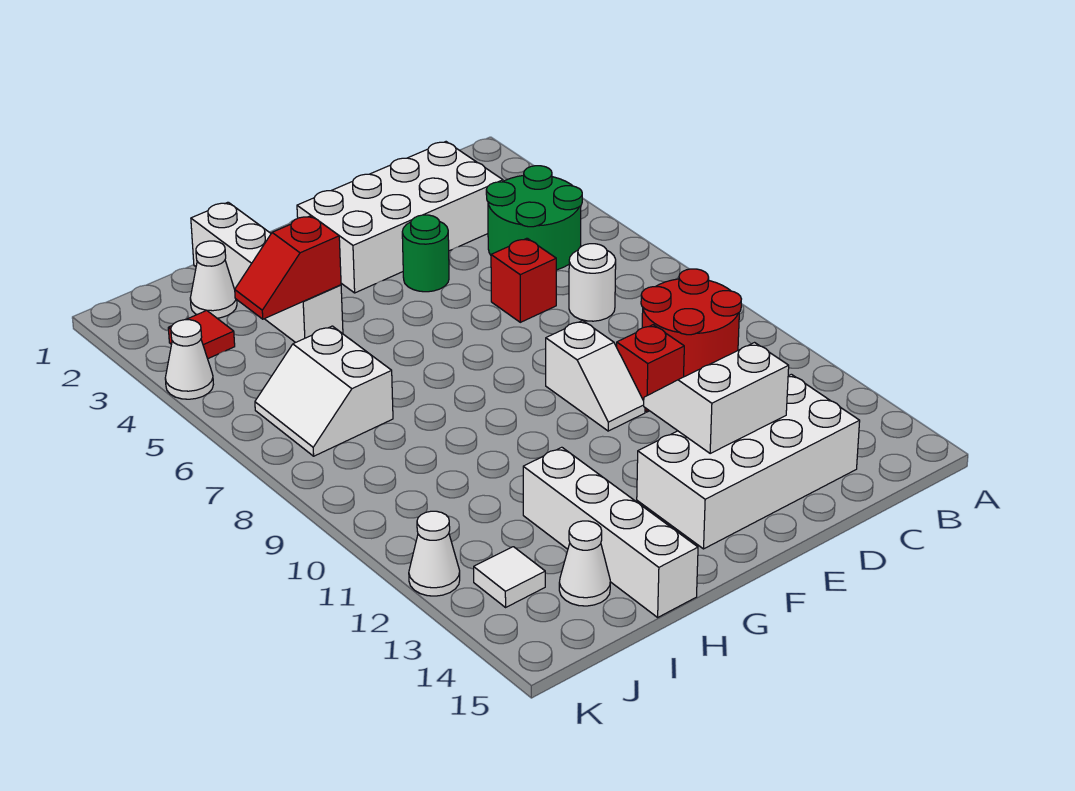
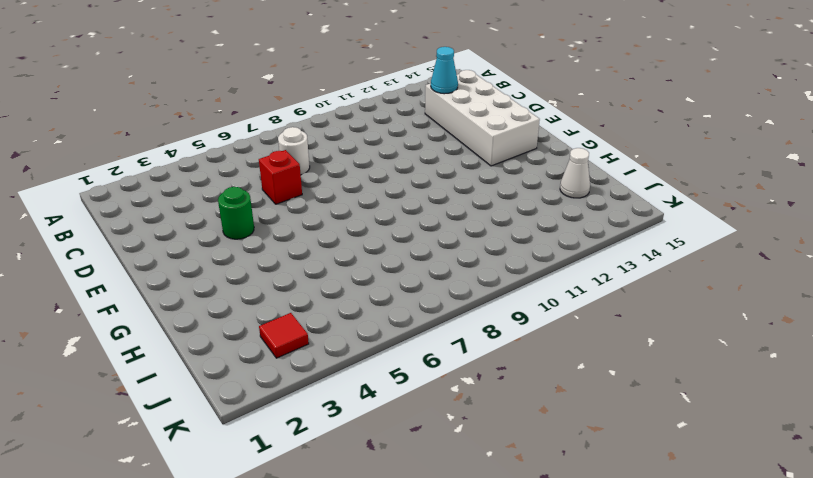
cyan cone C13 level 2 -> none
none -> green round brick B4:C5 level 1
none -> red round brick B9:C10 level 1
none -> white brick C2:F3 level 1

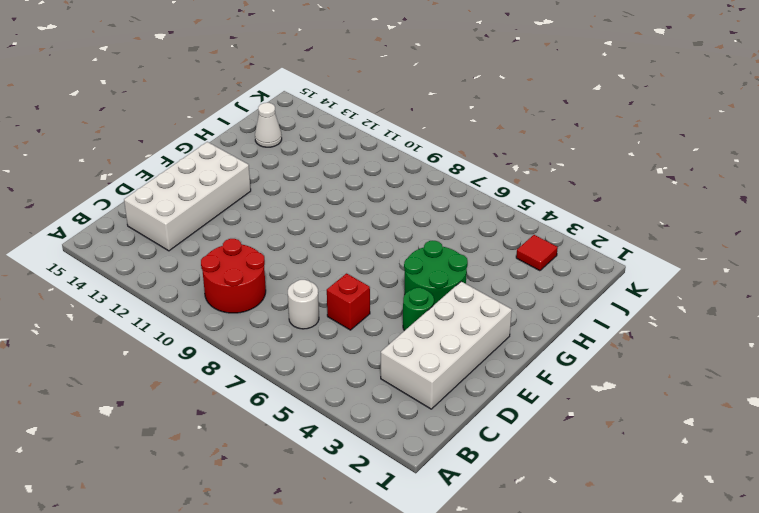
green round brick F4:G5 level 1 -> green round brick B4:C5 level 1
none -> red brick D10 level 1
none -> white slope E9:E10 level 1 top 9
none -> white brick H1:H4 level 1

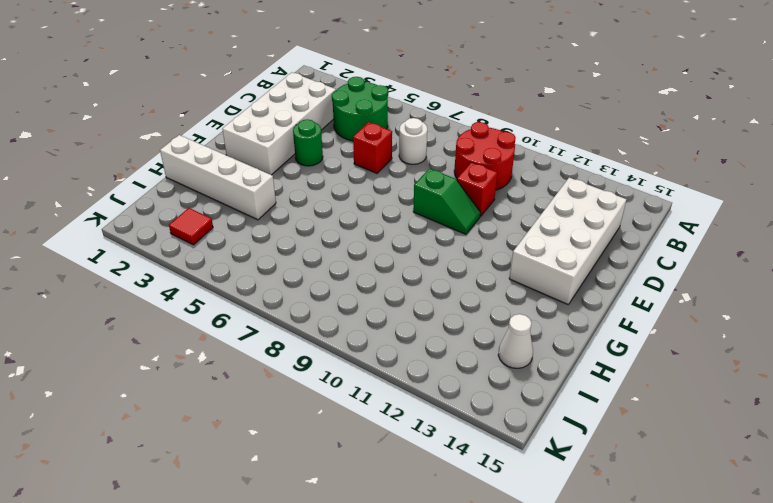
green slope E9:E10 level 1 top 9 -> white slope E9:E10 level 1 top 9
none -> white brick H12:H15 level 1
none -> white cone I2 level 1
none -> white slope I6:J7 level 1 top I

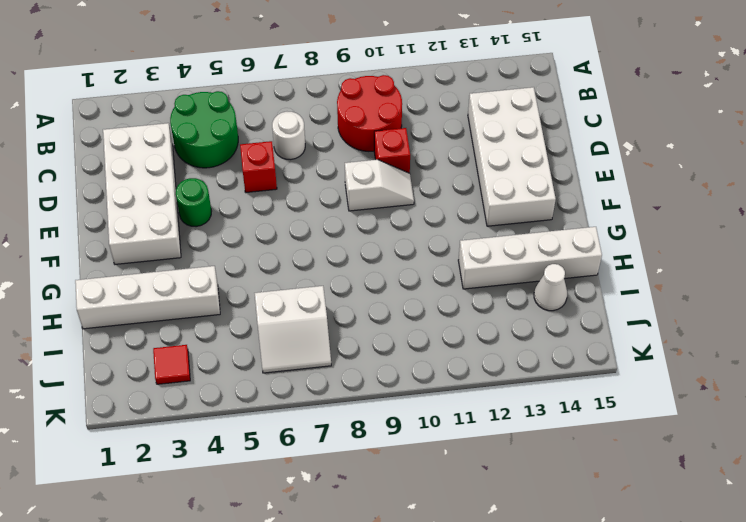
none -> white cone I2 level 1
none -> white tile J13 level 1
none -> white cone K4 level 1

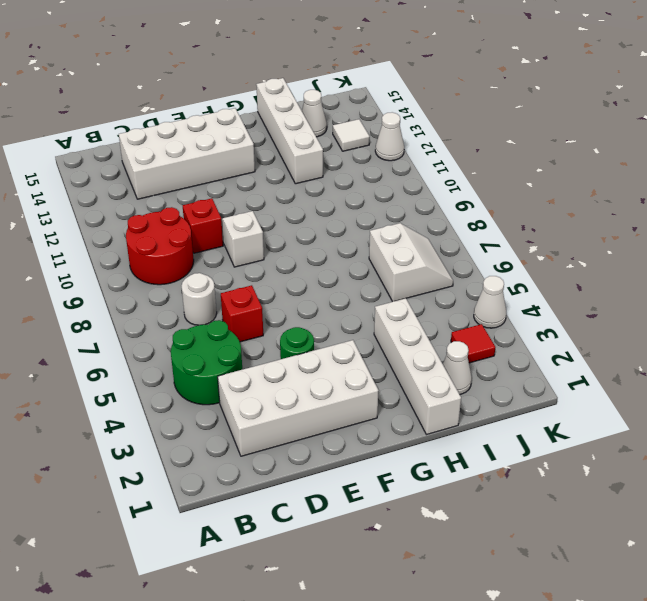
none -> white slope D12:E13 level 2 top 13
none -> red slope H4:I4 level 2 top H

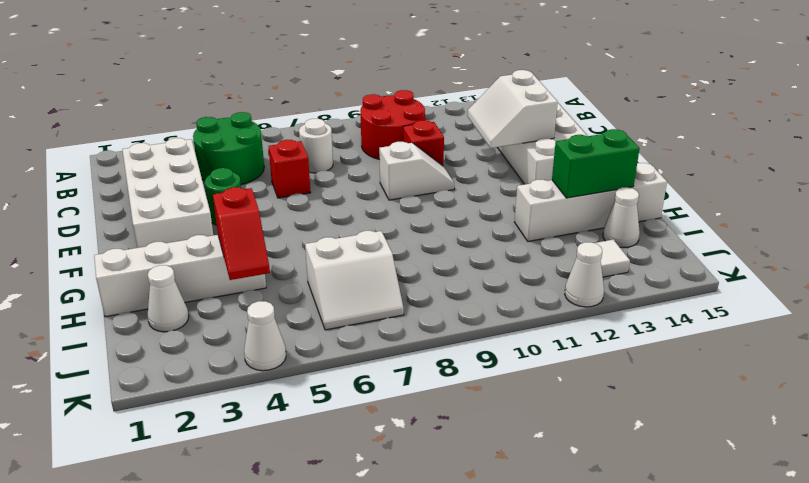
green brick H13:H14 level 2 -> none
none -> red tile J3 level 1

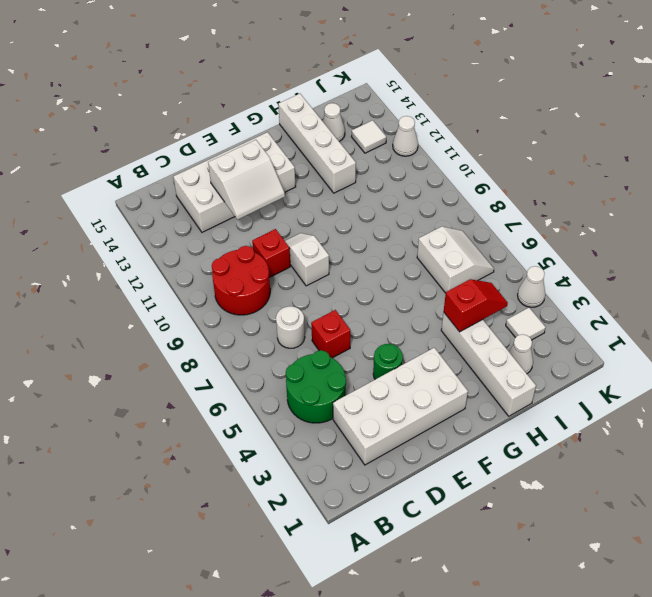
white tile J3 level 1 -> red tile J3 level 1

